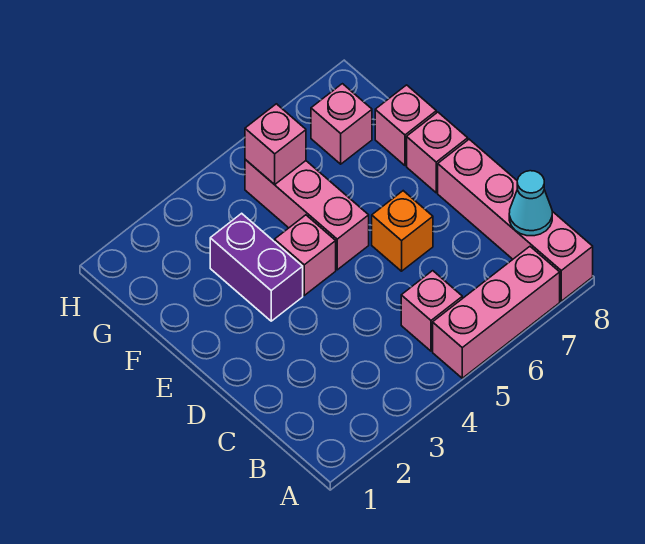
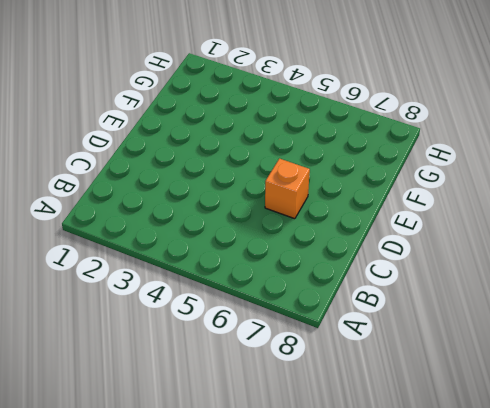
none -> pink brick A5:A7 level 1
none -> pink brick A8:D8 level 1
none -> pink brick B5 level 1

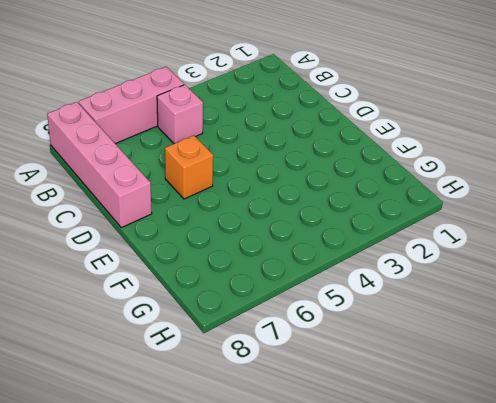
none -> purple brick E3:F3 level 1
none -> pink brick E4 level 1
none -> pink brick E5:G5 level 1

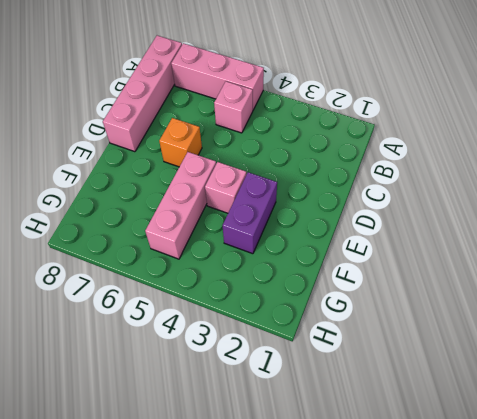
none -> pink brick E8 level 1
none -> pink brick F8 level 1
none -> pink brick G7 level 1

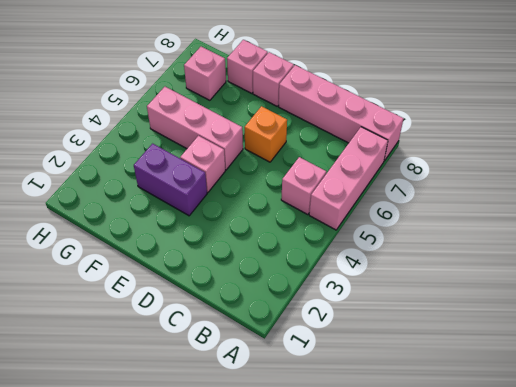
none -> cyan cone B8 level 2
none -> pink brick G5 level 2

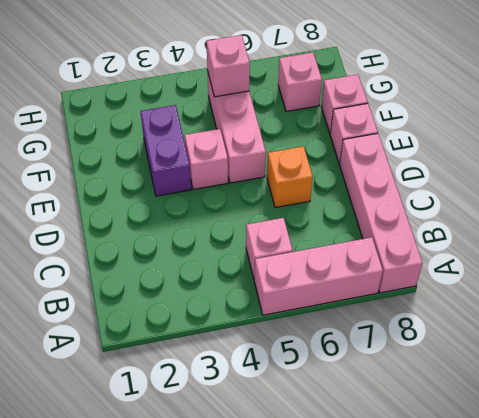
none -> cyan cone B8 level 2

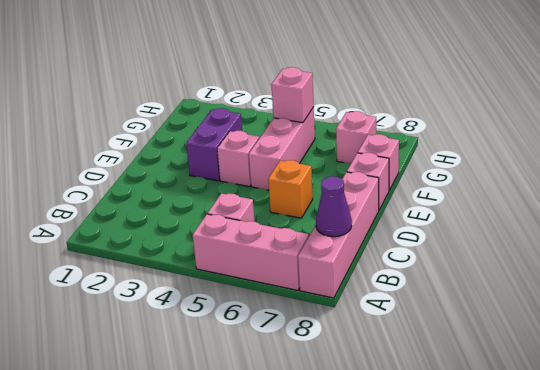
purple cone B8 level 2 -> cyan cone B8 level 2

